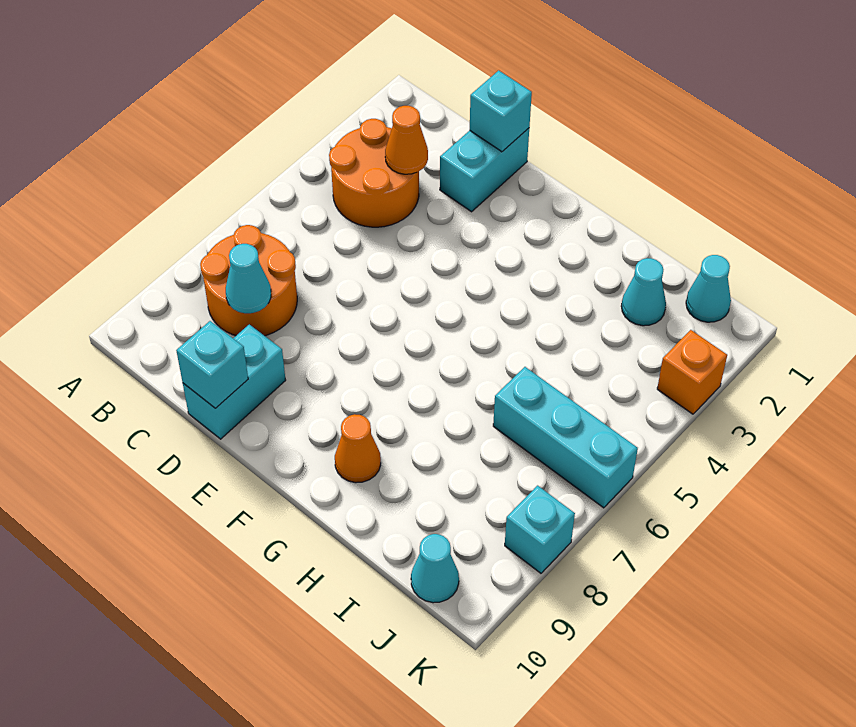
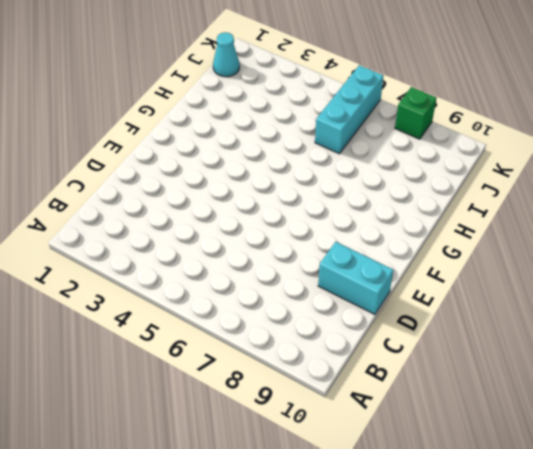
green brick K8 level 1 -> cyan brick K8 level 1
none -> orange round brick B3:C4 level 1
none -> orange round brick B7:C8 level 1
none -> cyan brick D1:D2 level 1

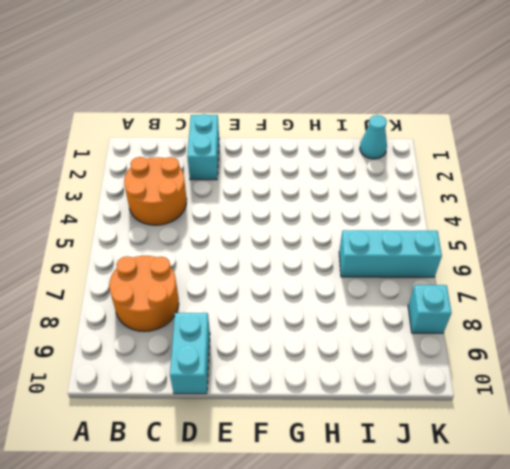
none -> orange cone G9 level 1
none -> cyan cone I2 level 1
none -> cyan cone J10 level 1

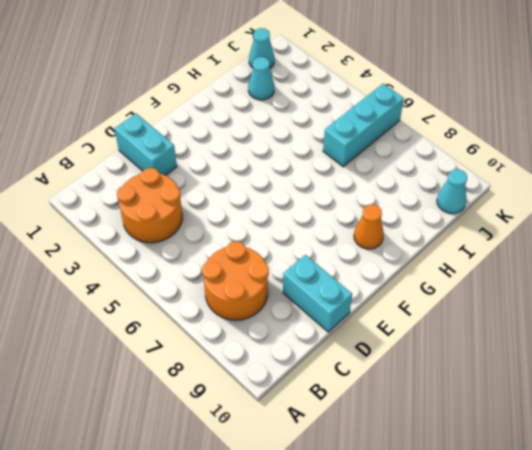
none -> orange brick K3 level 1
none -> cyan brick K8 level 1
none -> orange cone C3 level 2

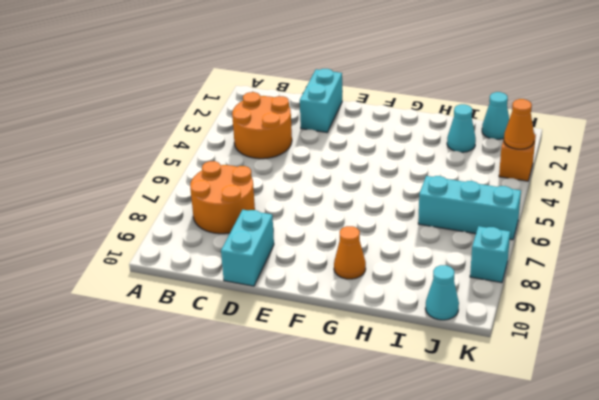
orange cone K3 level 2 -> orange cone C3 level 2
none -> cyan cone C8 level 2
none -> cyan brick D1 level 2
none -> cyan brick D10 level 2

